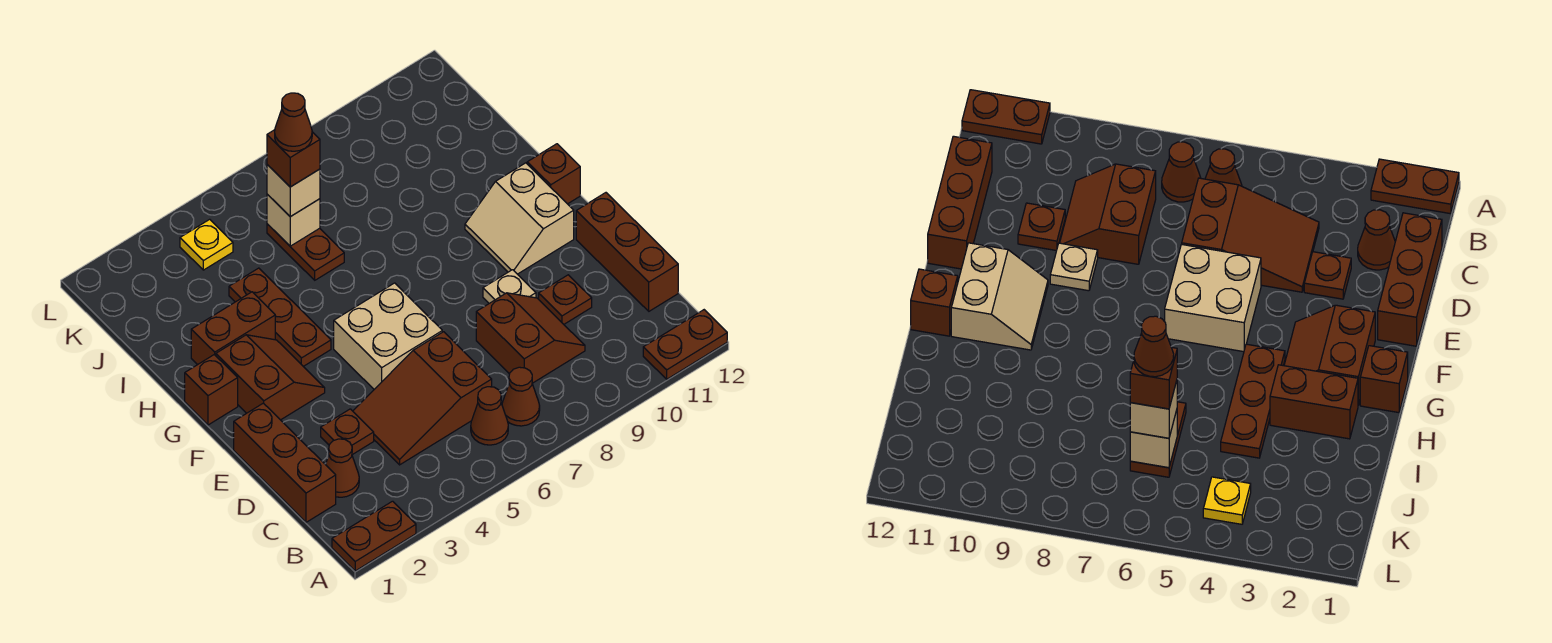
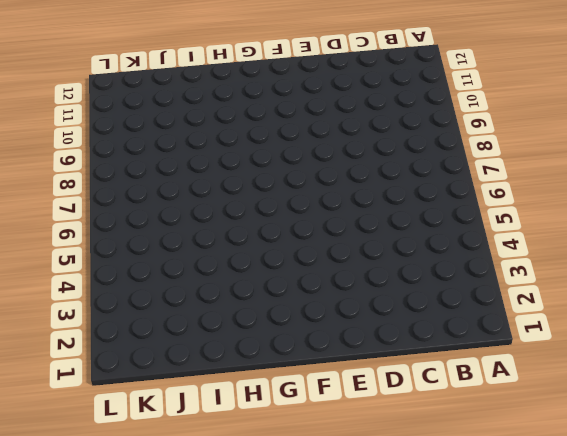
none -> brown plate A1:A2 level 1
none -> brown plate A11:A12 level 1
none -> brown cone B6 level 1

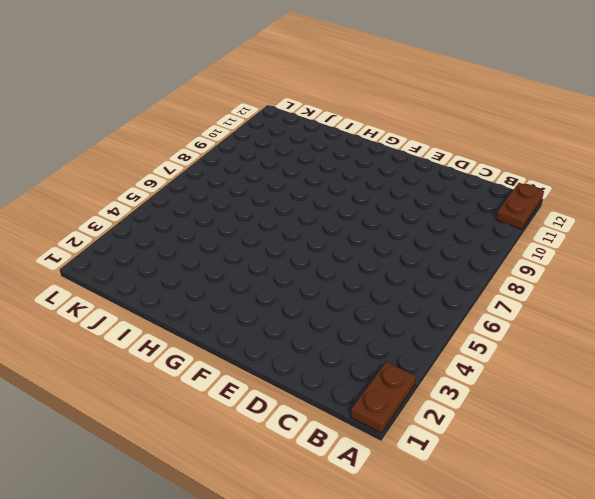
none -> brown cone B6 level 1
none -> brown cone B7 level 1
none -> brown brick C1:E1 level 1

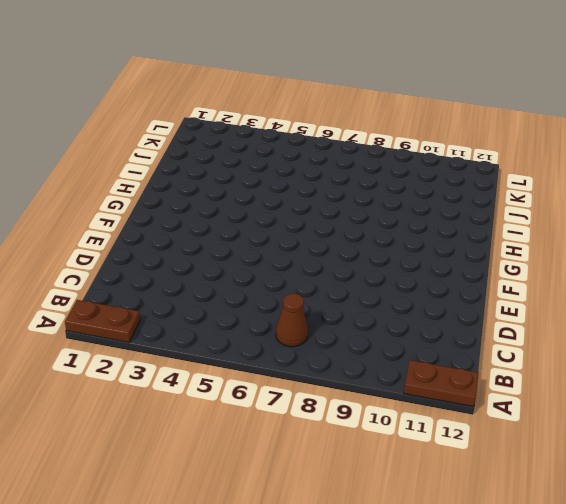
none -> brown cone B6 level 1
none -> brown brick C1:E1 level 1
none -> brown cone C2 level 1

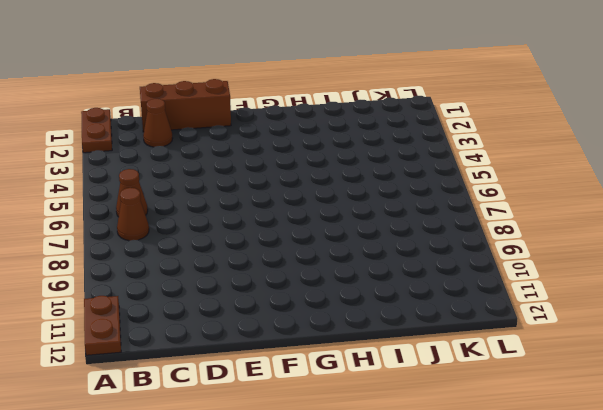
none -> brown slope C4:D6 level 1 top 6
none -> brown slope C8:D9 level 1 top 8
none -> brown brick C12:E12 level 1

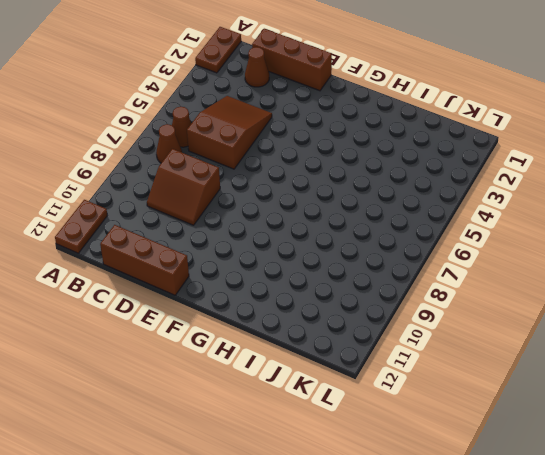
none -> brown plate D3 level 1
none -> brown plate D10 level 1
none -> tan brick E5:F6 level 1

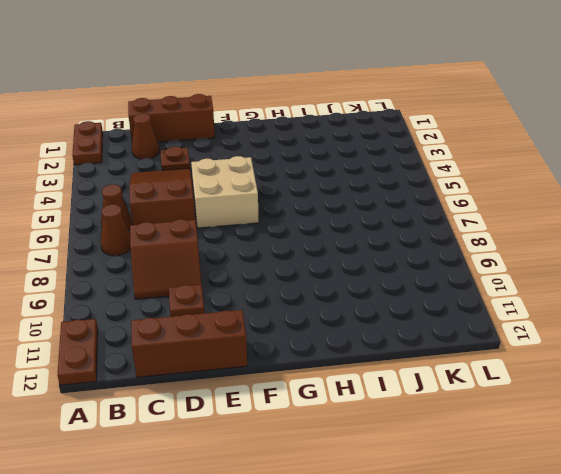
none -> tan plate E9 level 1
none -> brown slope F2:G3 level 1 top 2
none -> tan slope F10:G11 level 1 top 11

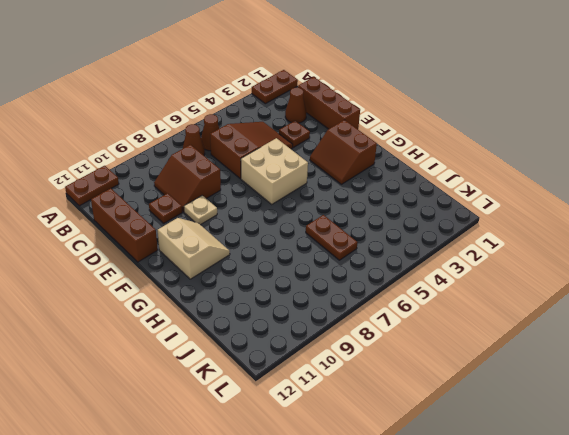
none -> brown brick G1 level 1
none -> brown plate G4:I4 level 1
none -> brown brick G12 level 1

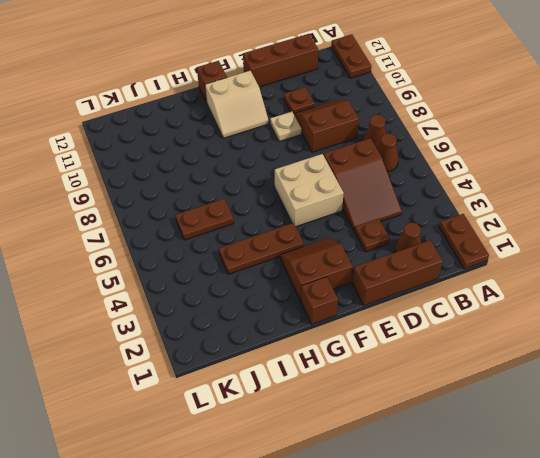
none -> brown brick H2:H3 level 1
none -> yellow plate K4 level 1
none -> tan brick J6 level 2

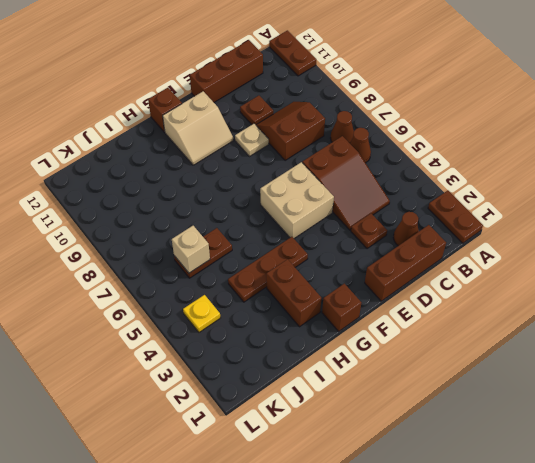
none -> brown slope F2:G3 level 1 top 2
none -> tan brick J6 level 3
none -> brown brick J6 level 4

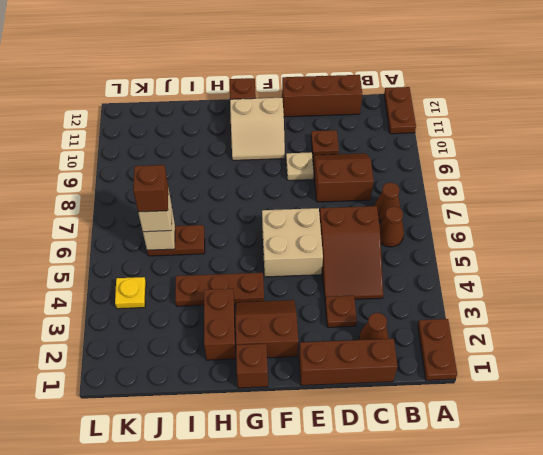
none -> brown cone J6 level 5

